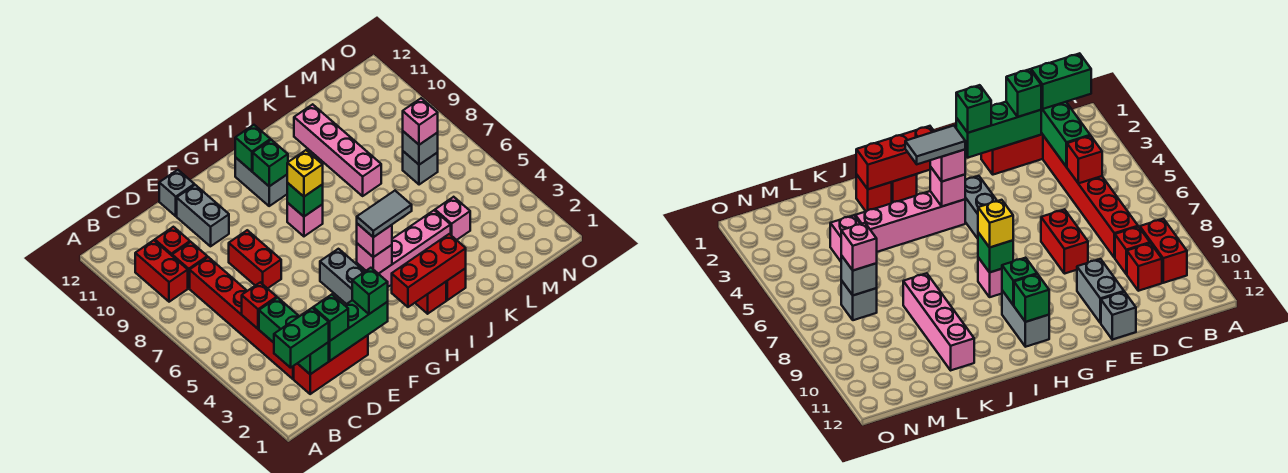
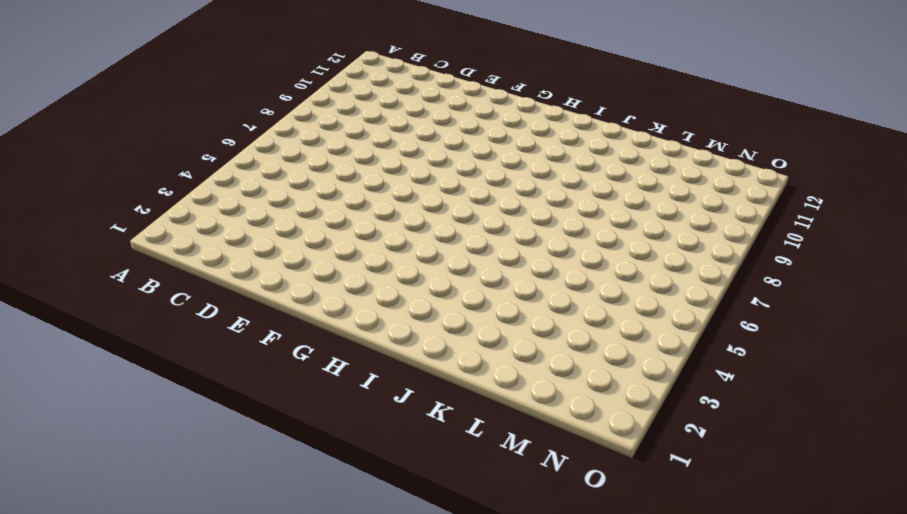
none -> red brick B9:B10 level 1
none -> red brick C2:E2 level 1
none -> red brick C3:C8 level 1
none -> red brick C9 level 1

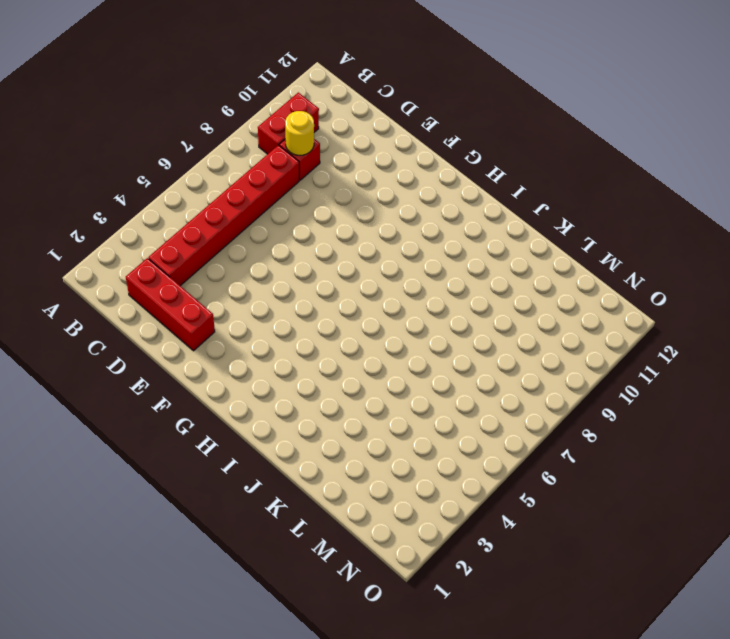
yellow round brick C9 level 2 -> none
none -> red brick C10 level 1
none -> red brick E7:E8 level 1
none -> grey brick E10:E11 level 1
none -> grey brick E12 level 1

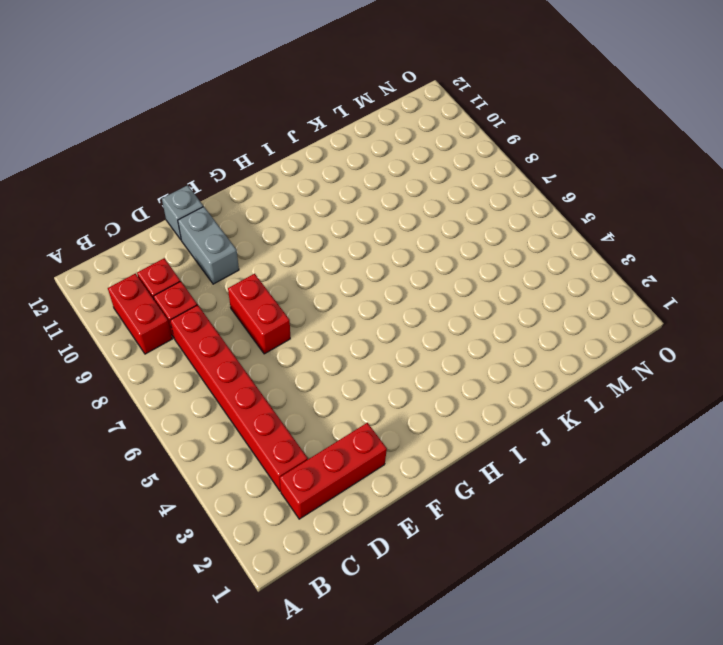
none -> grey brick G4:G5 level 1
none -> pink brick H4:K4 level 1
none -> pink brick H8 level 1
none -> grey brick H10:H11 level 1

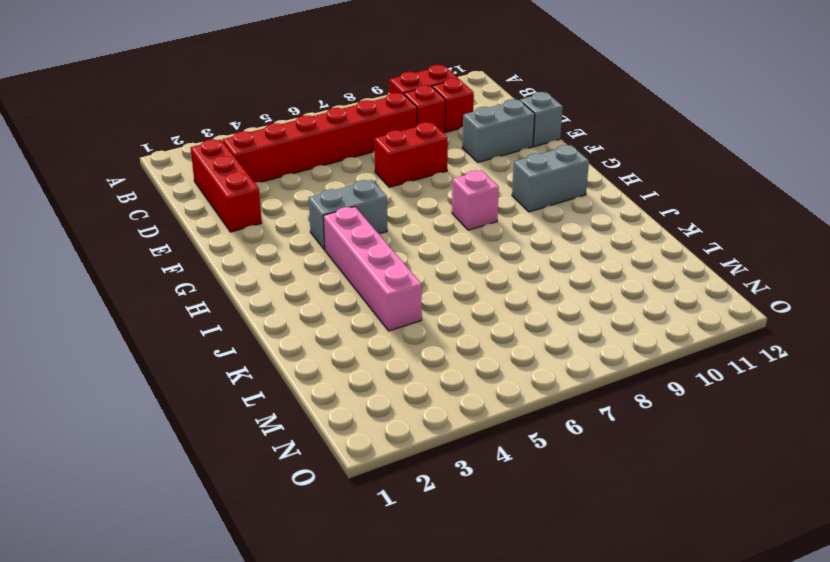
none -> red brick I2 level 1
none -> red brick J2 level 1
none -> pink brick K8:K11 level 1
none -> pink brick L4 level 1

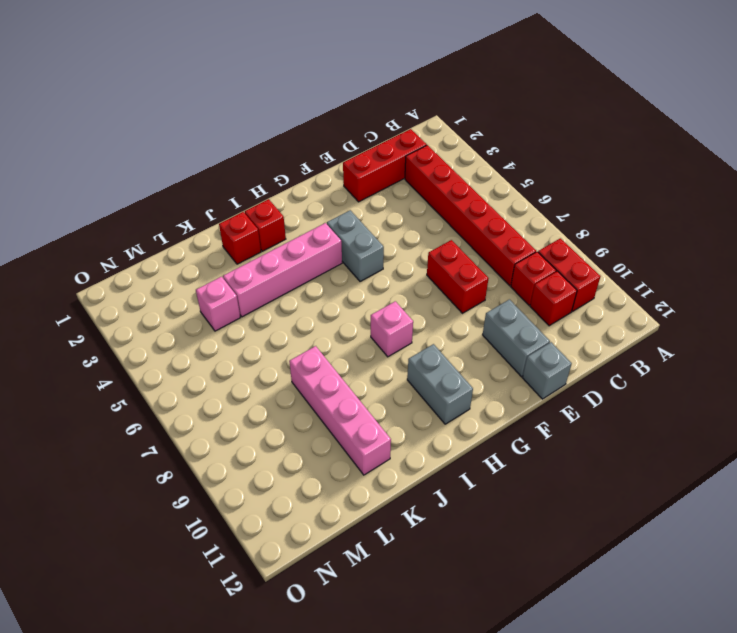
none -> grey brick M7 level 1
none -> green brick C2:C4 level 2
none -> red brick C5 level 2
none -> green brick D2:F2 level 2

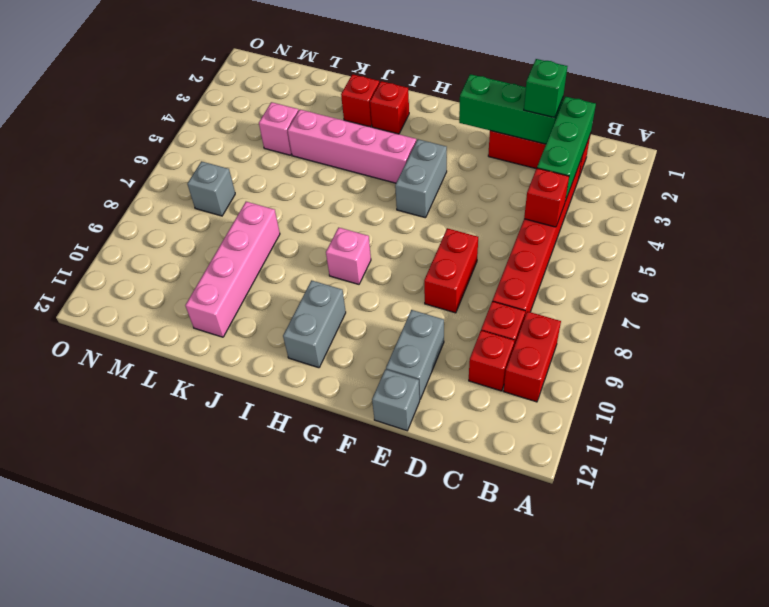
none -> red brick H2:J2 level 2
none -> pink brick H4 level 2
none -> green brick H8 level 2
none -> green brick H10 level 2

